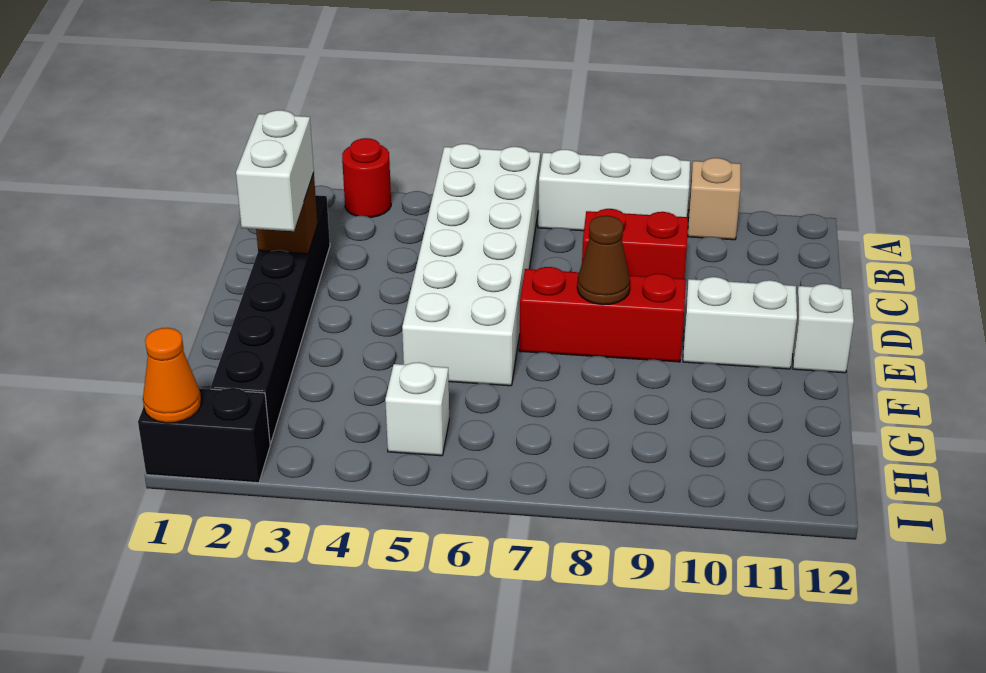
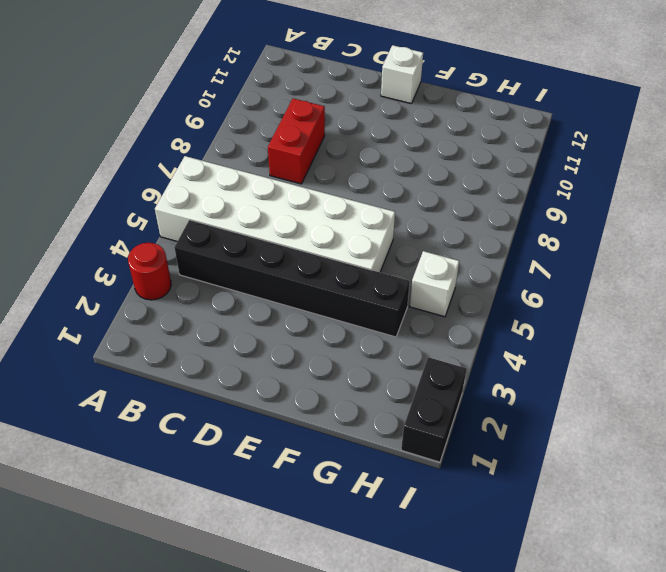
black brick B4:G4 level 1 -> black brick C2:H2 level 1
none -> white brick A7:A9 level 1
none -> tan brick A10 level 1
none -> red brick E7:E9 level 1

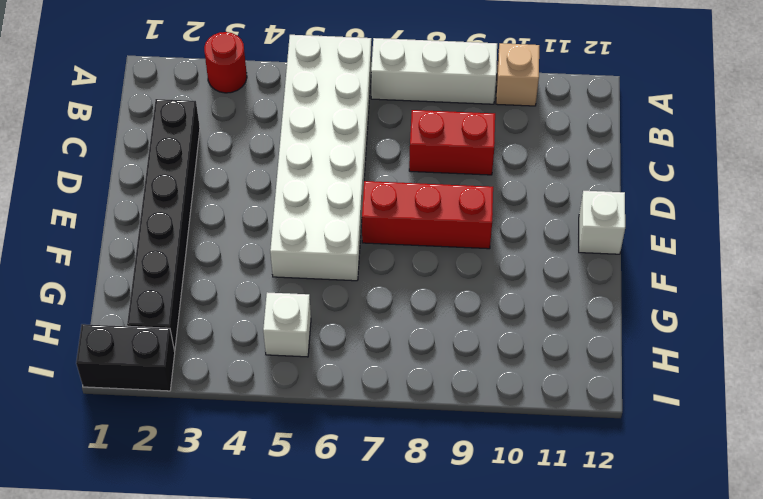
none -> white brick E10:E11 level 1
none -> brown brick D2 level 2
none -> brown cone E8 level 2

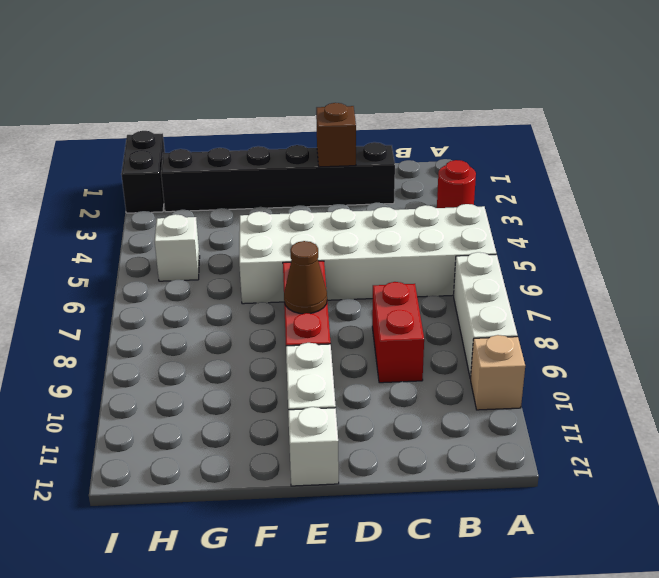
none -> orange cone I1 level 2
none -> white brick D2:E2 level 3

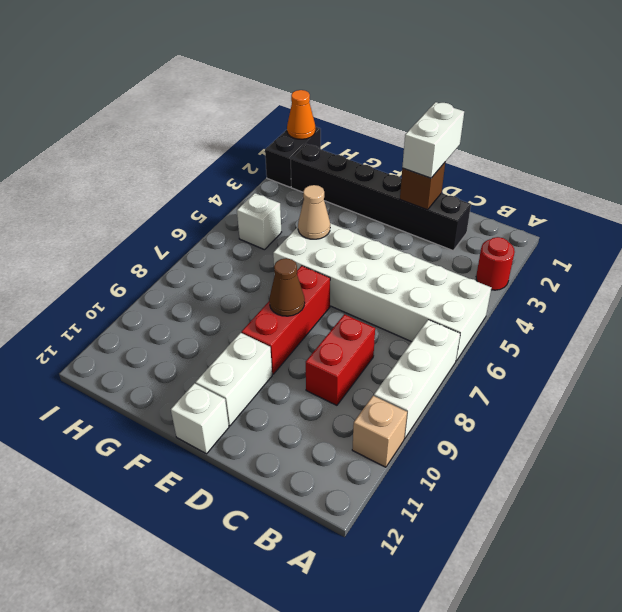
white brick D1:D2 level 3 -> white brick D2:E2 level 3
tan cone F5 level 2 -> none

